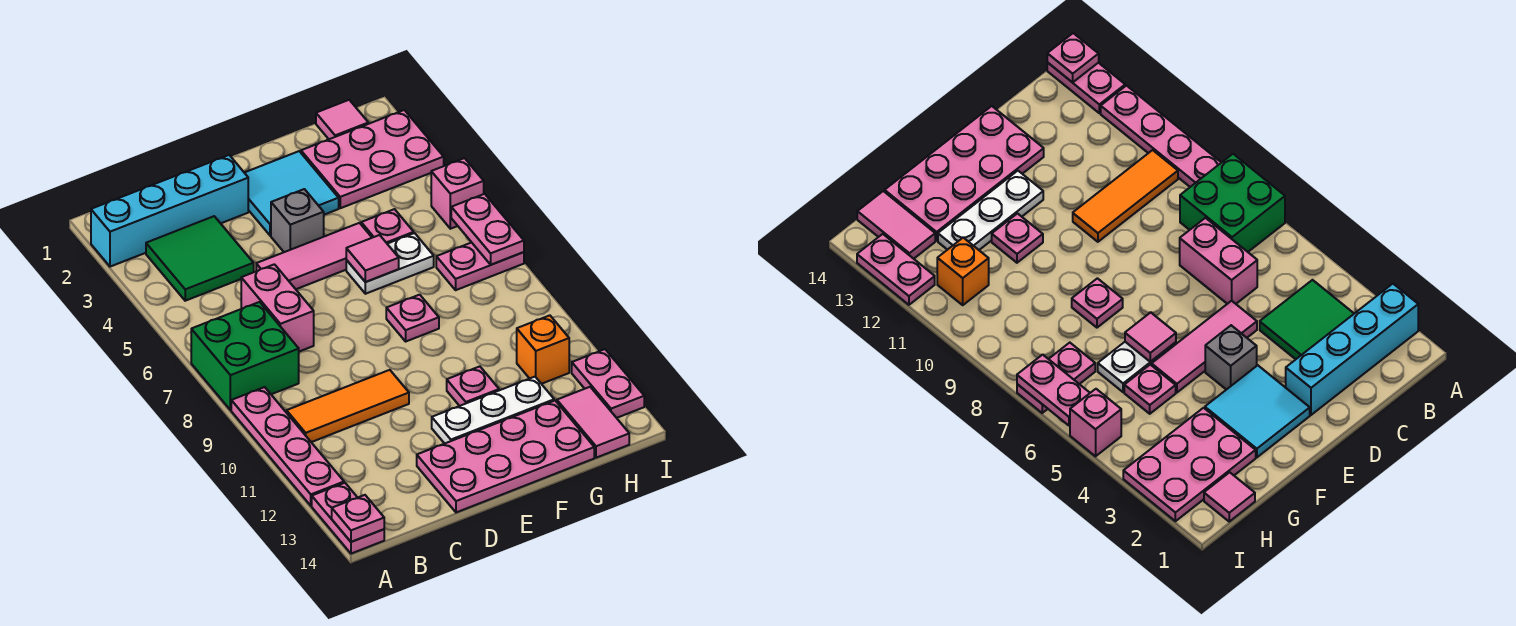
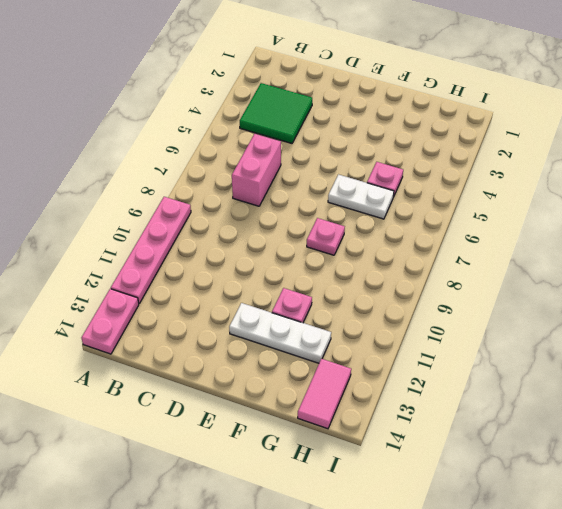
none -> cyan brick A2:D2 level 1
none -> green brick A7:B8 level 1
none -> orange tile B10:D10 level 1

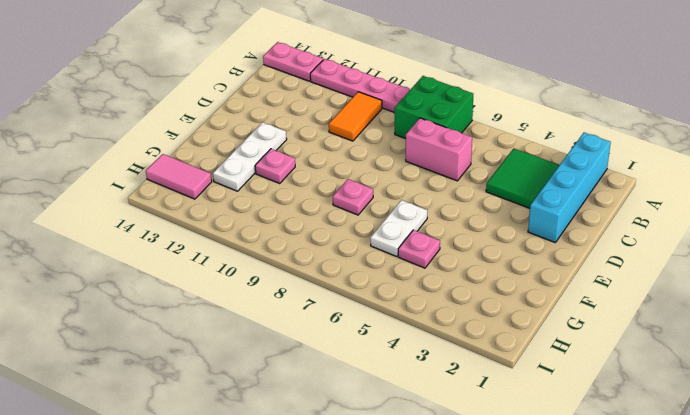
orange tile B10:C10 level 1 -> orange tile B10:D10 level 1
none -> pink tile D5:F5 level 1
none -> pink plate D13:G14 level 1
none -> cyan tile E2:F3 level 1

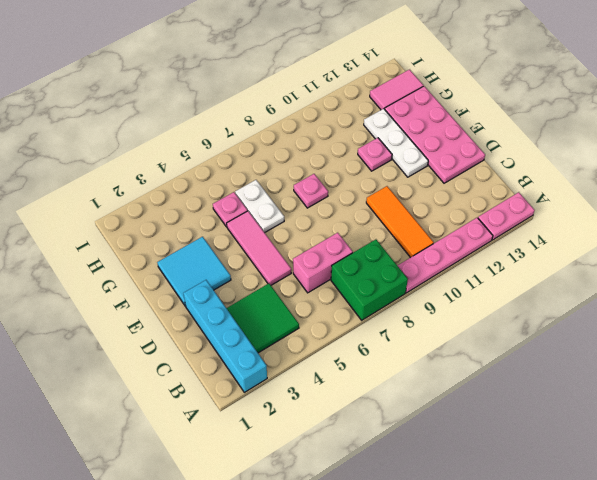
none -> grey brick E4 level 1
none -> pink plate G2:I3 level 1
none -> pink tile H1 level 1

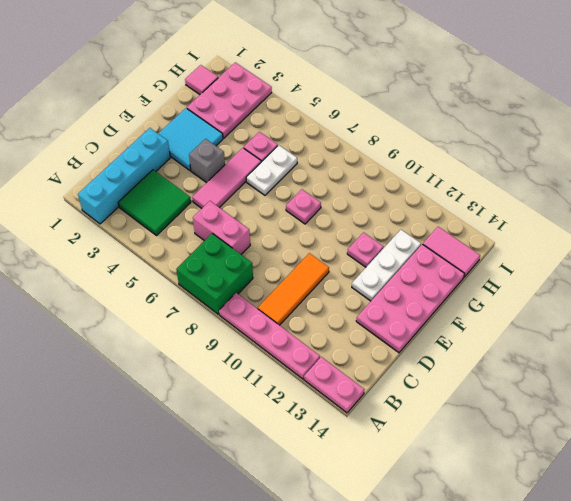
none -> pink plate H7:I7 level 1
none -> orange brick H11 level 1
none -> pink brick I5 level 1

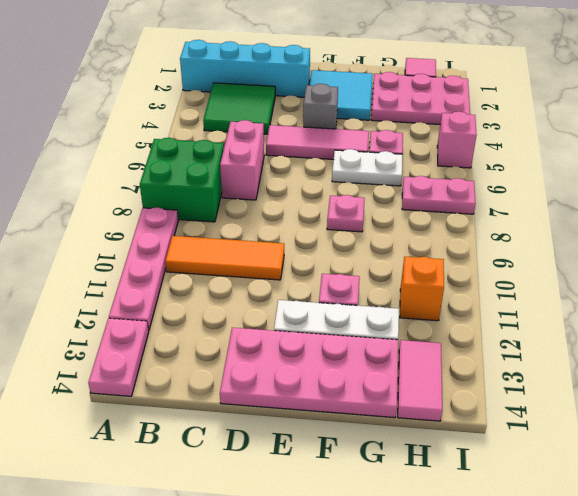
none -> pink plate I12:I13 level 1
none -> pink plate A14 level 2
none -> pink tile F6 level 2

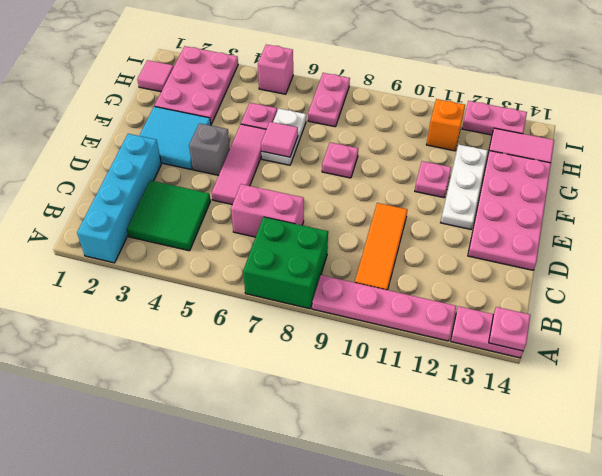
none -> pink plate I6:I7 level 2

